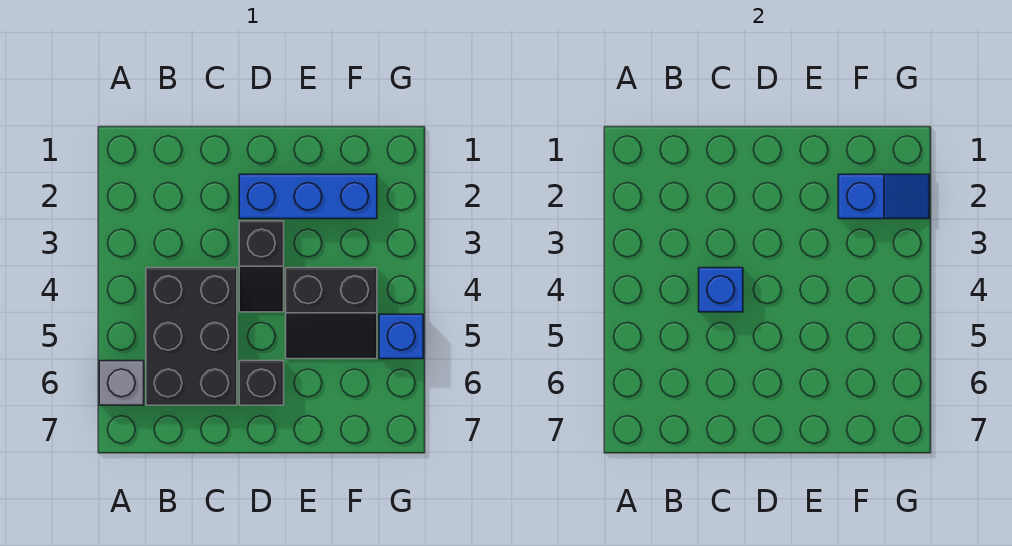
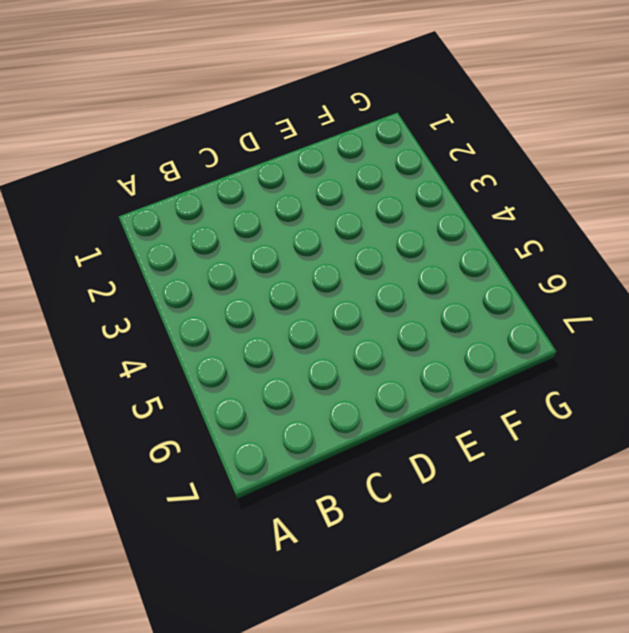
none -> grey brick A6 level 1
none -> black brick B4:C6 level 1

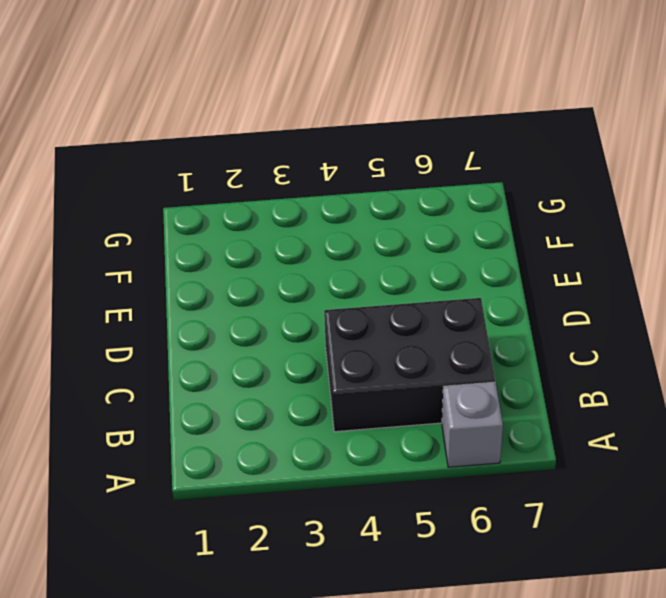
none -> blue brick D2:F2 level 1
none -> black slope D3:D4 level 1 top 3

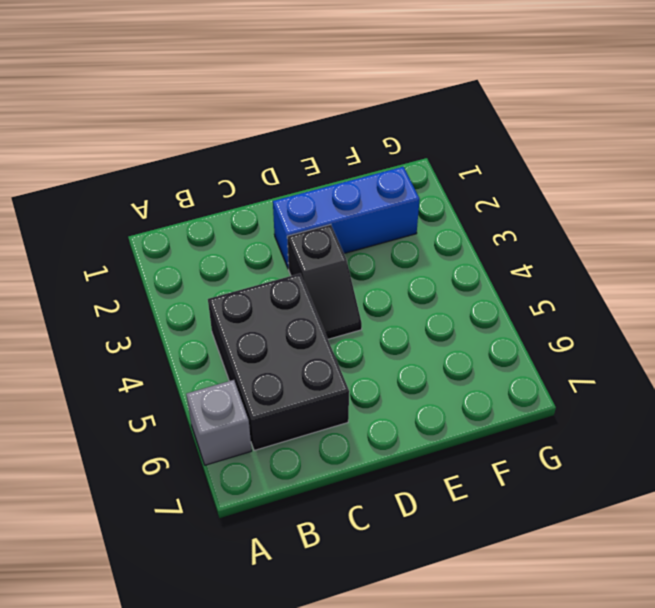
none -> black brick D6 level 1
none -> black slope E4:F5 level 1 top 4

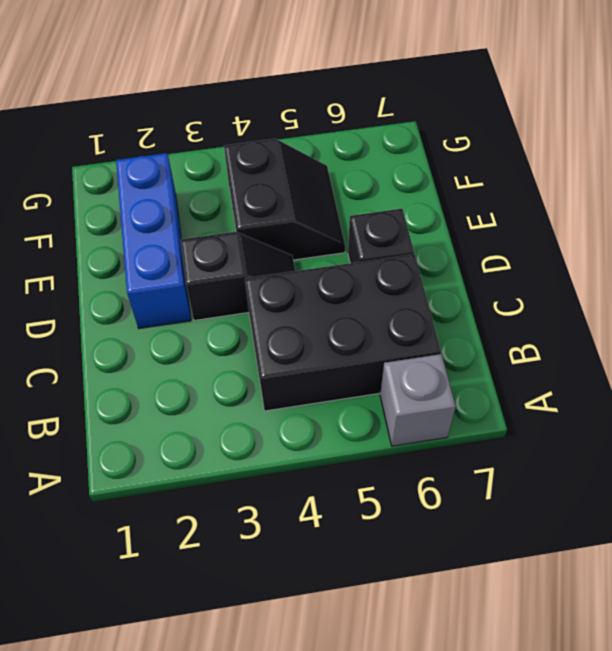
none -> blue brick G5 level 1
none -> blue brick C4 level 2

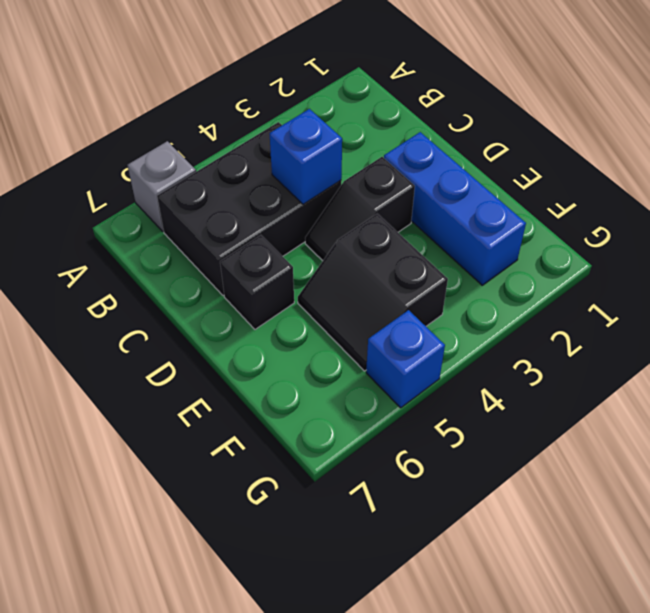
none -> blue slope F2:G2 level 2 top F

